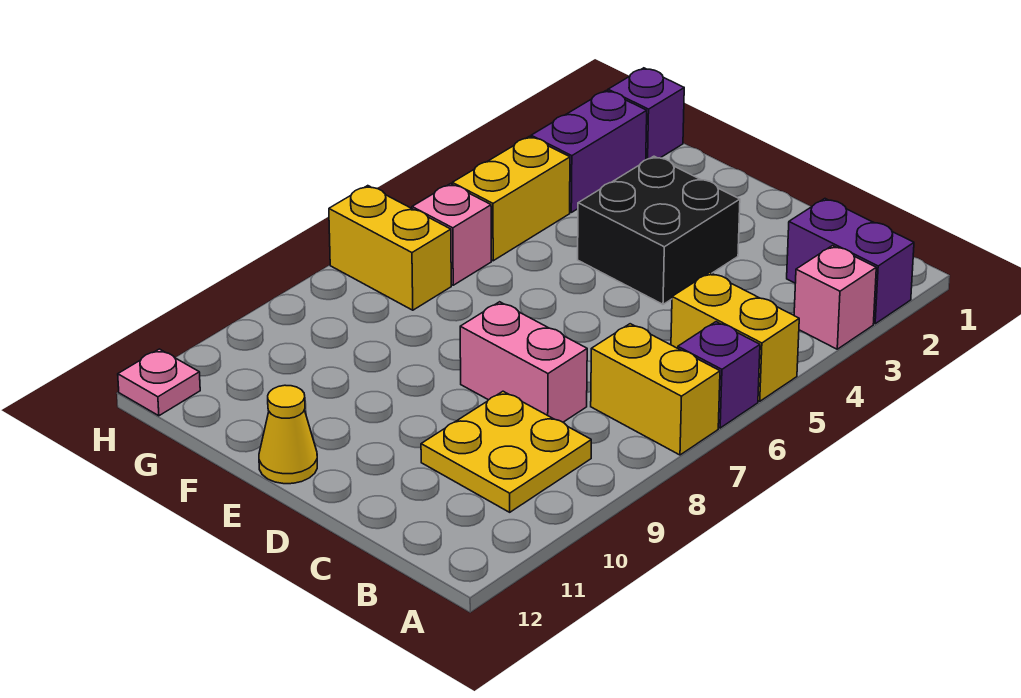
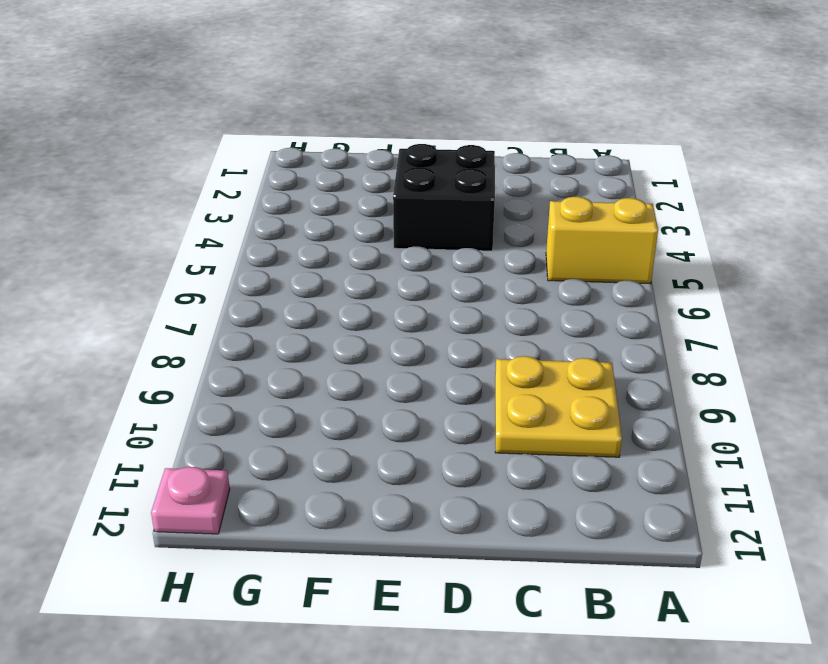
none -> purple brick A2:B2 level 1
none -> pink brick A3 level 1
none -> purple brick A6 level 1

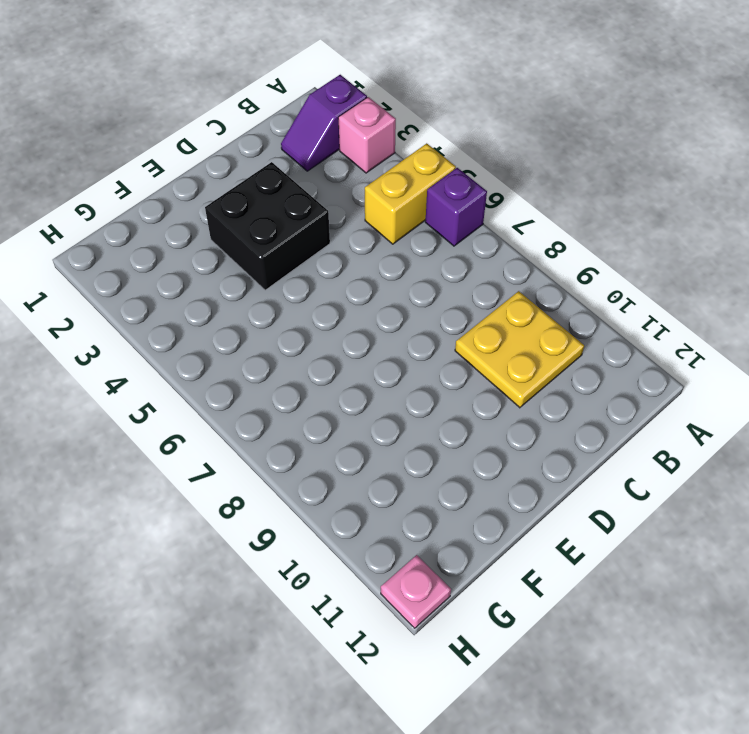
purple slope A2:B2 level 1 top A -> purple brick A2:B2 level 1
none -> yellow brick A7:B7 level 1
none -> pink brick C8:D8 level 1
none -> yellow cone E12 level 1

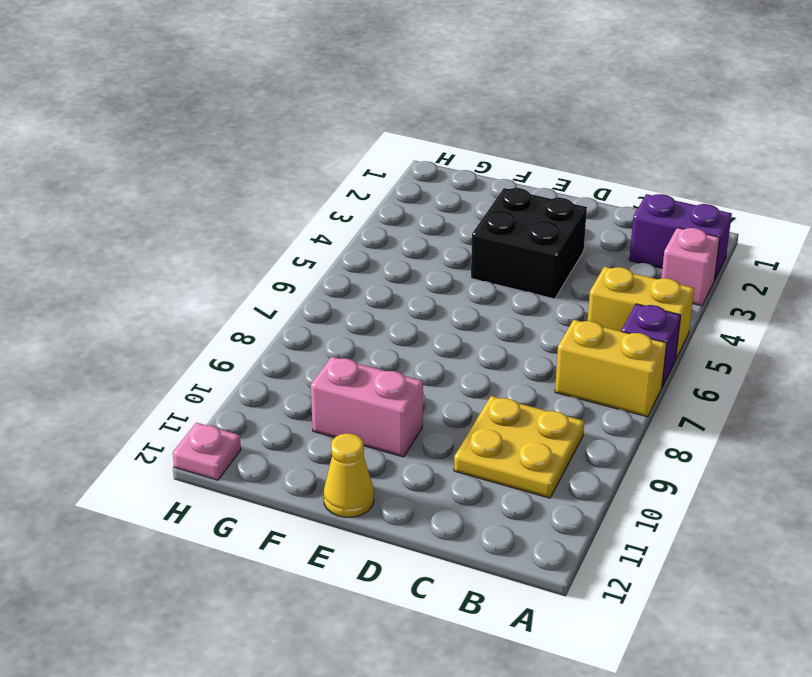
pink brick E10:F10 level 1 -> pink brick C8:D8 level 1
none -> purple brick G1 level 1
none -> purple brick G2:G3 level 1
none -> yellow brick G4:G5 level 1

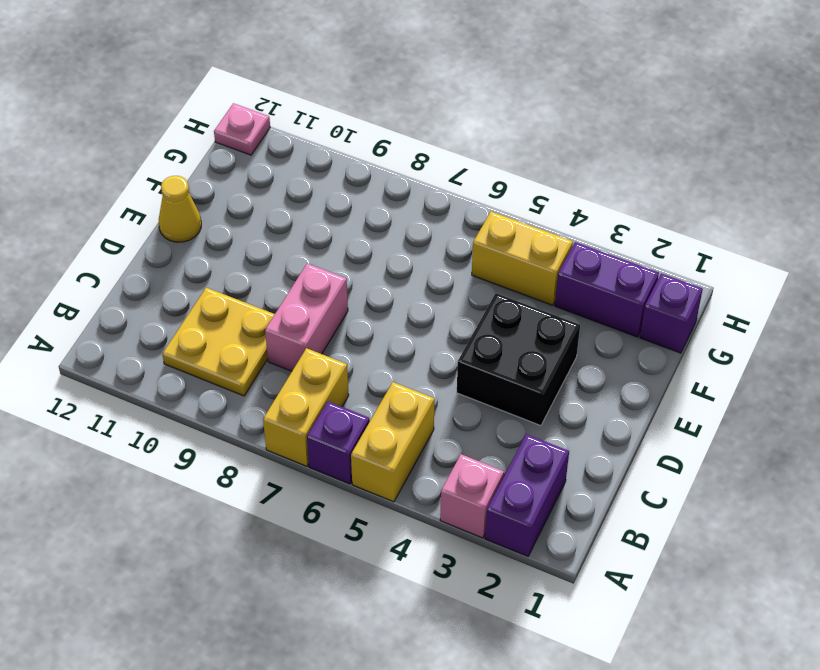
none -> pink brick G6 level 1
none -> yellow brick G7:H7 level 1

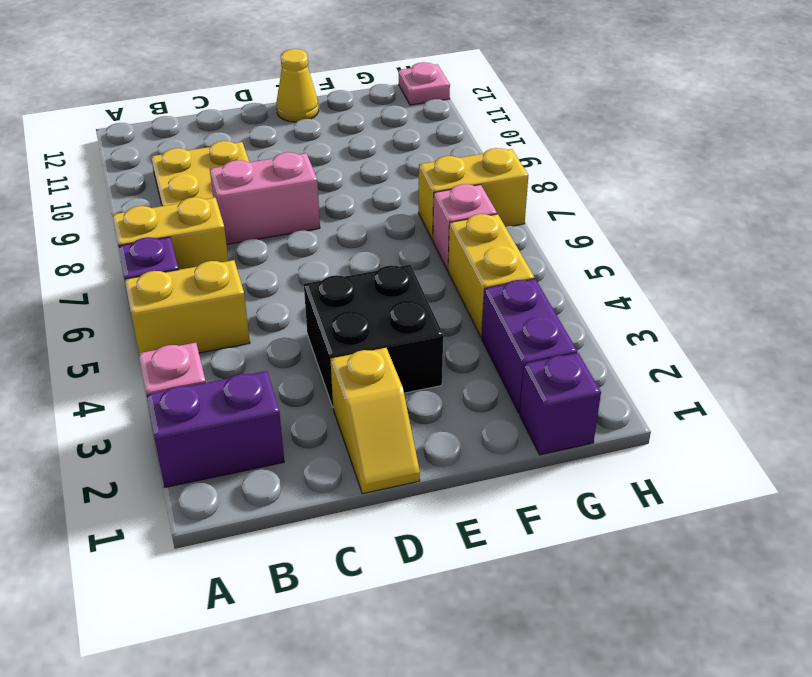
yellow slope D1:D2 level 1 top 2 -> none

